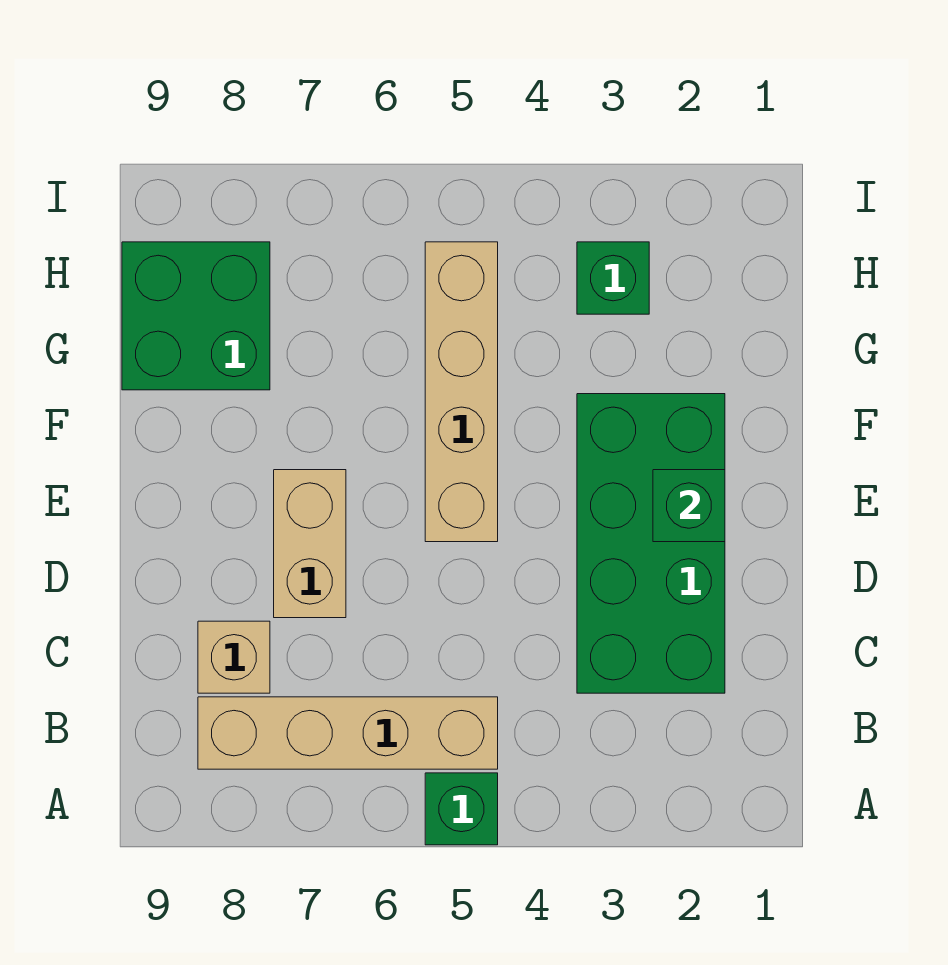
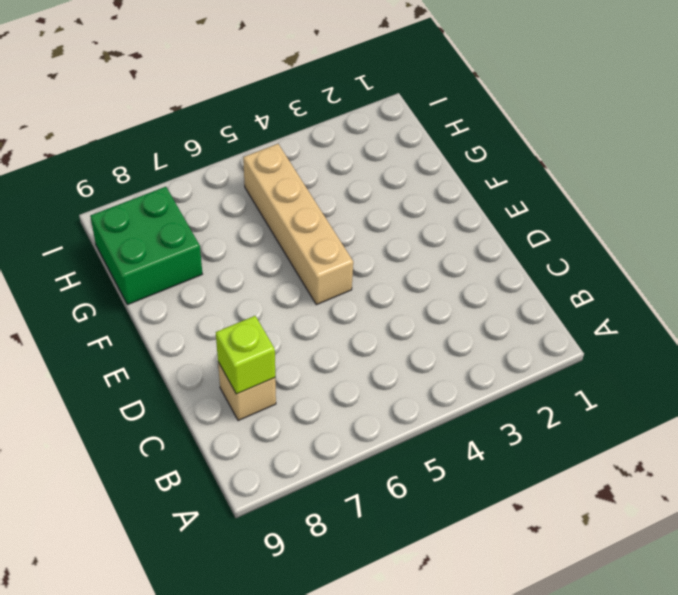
lime brick C8 level 2 -> none
none -> green brick A5 level 1
none -> tan brick B5:B8 level 1

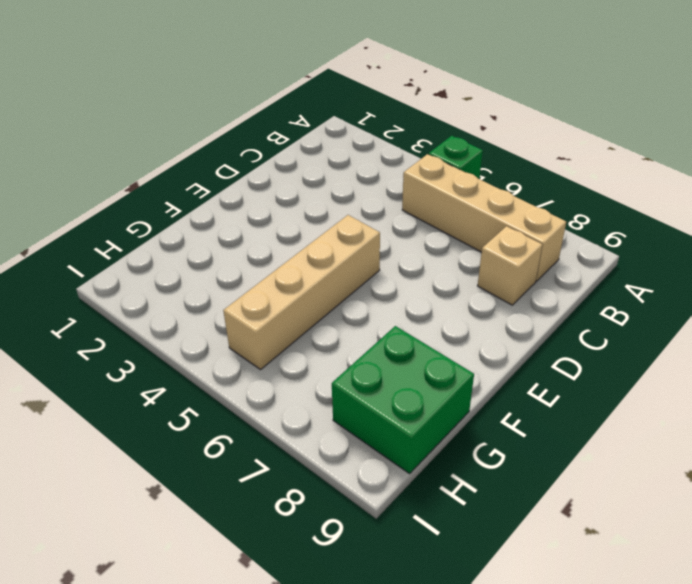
none -> green brick C2:F3 level 1
none -> tan brick D7:E7 level 1

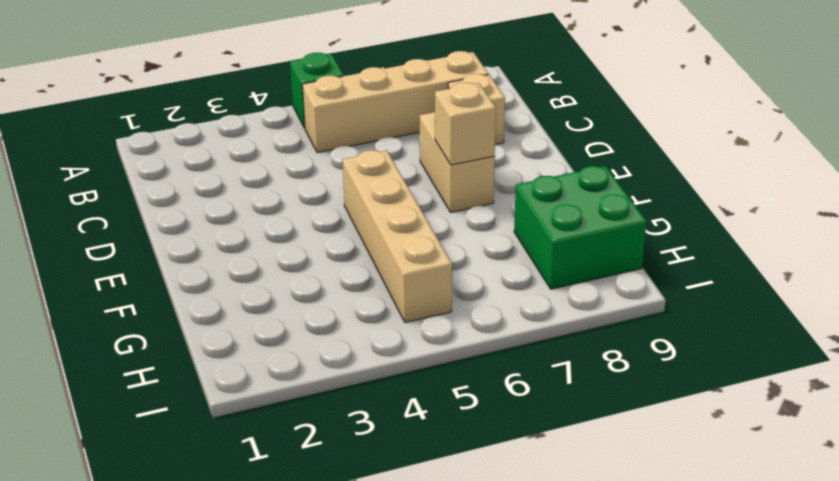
tan brick E7 level 2 -> none
none -> green brick C2:F3 level 1
none -> green brick H3 level 1

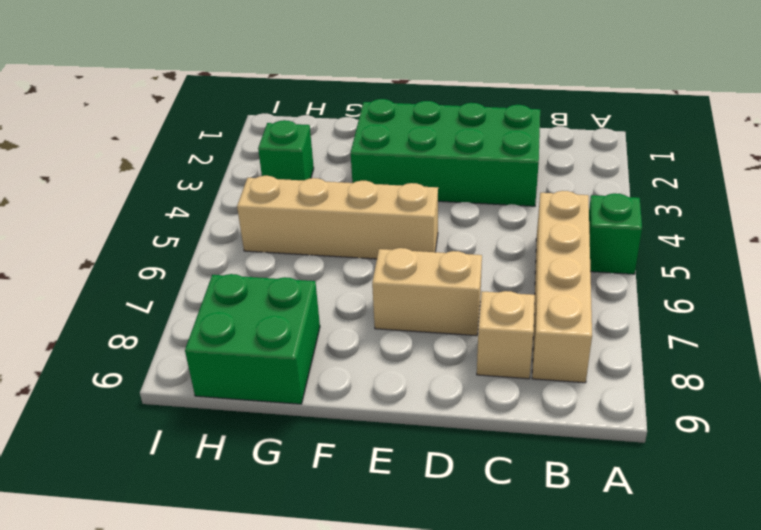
none -> green brick E2 level 2

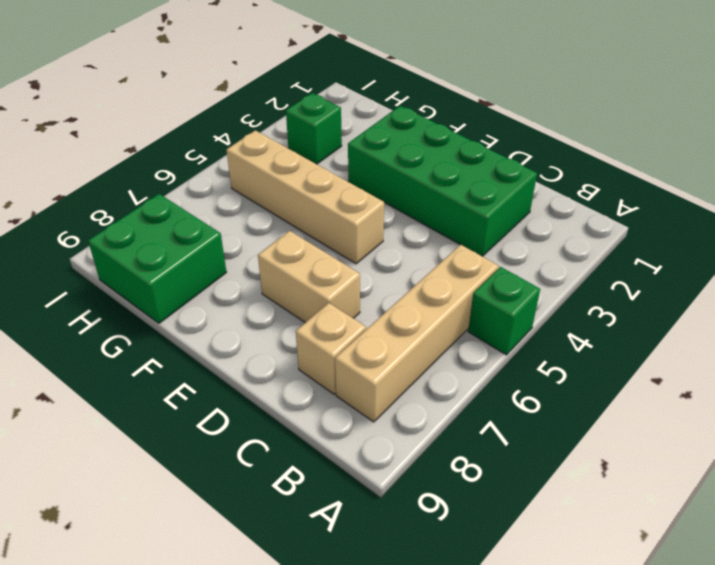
none -> green brick E2 level 2

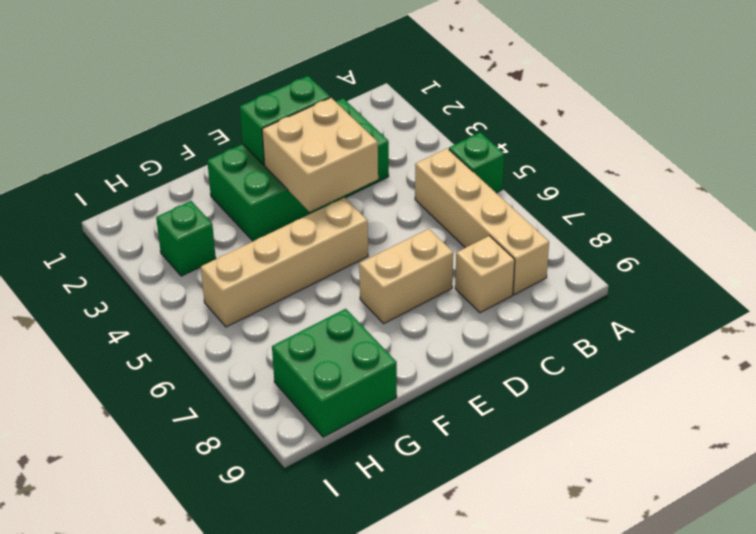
green brick D2:E2 level 2 -> green brick E2 level 2
tan brick D3:E4 level 2 -> none

